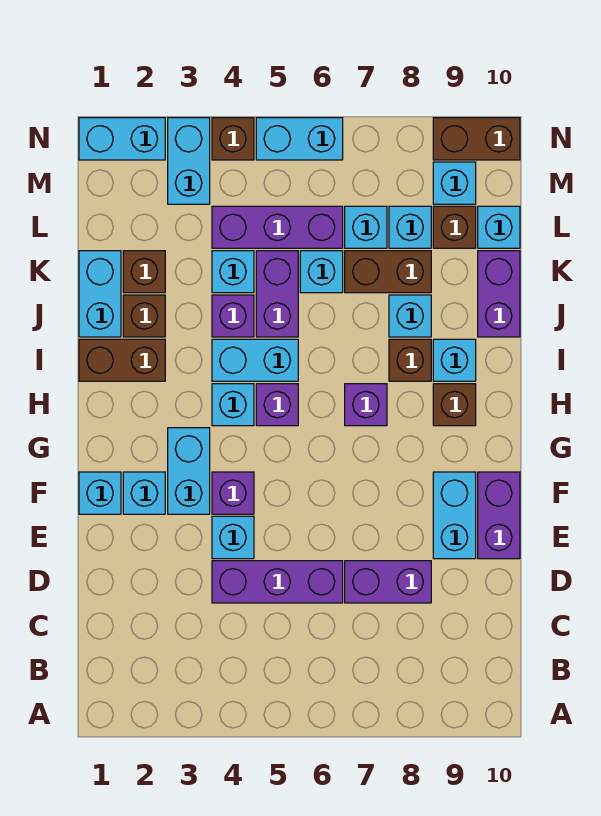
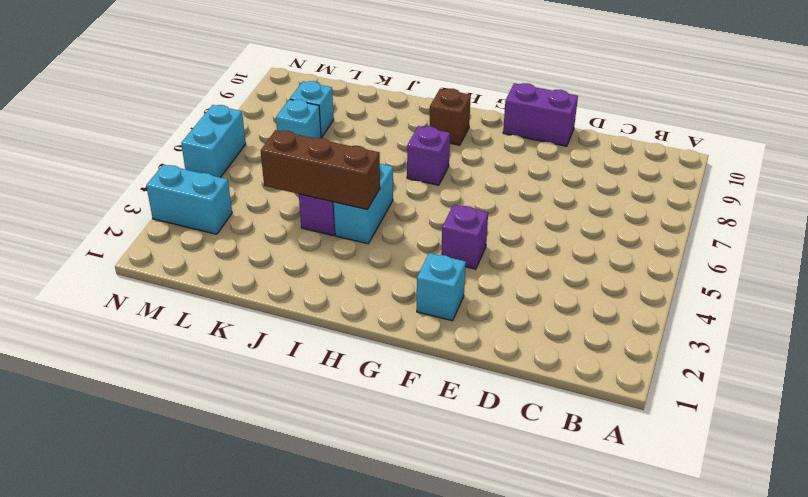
brown brick I4:K4 level 2 -> none
none -> purple brick D4:D6 level 1
none -> purple brick D7:D8 level 1
none -> cyan brick E4 level 1
none -> cyan brick E9:F9 level 1

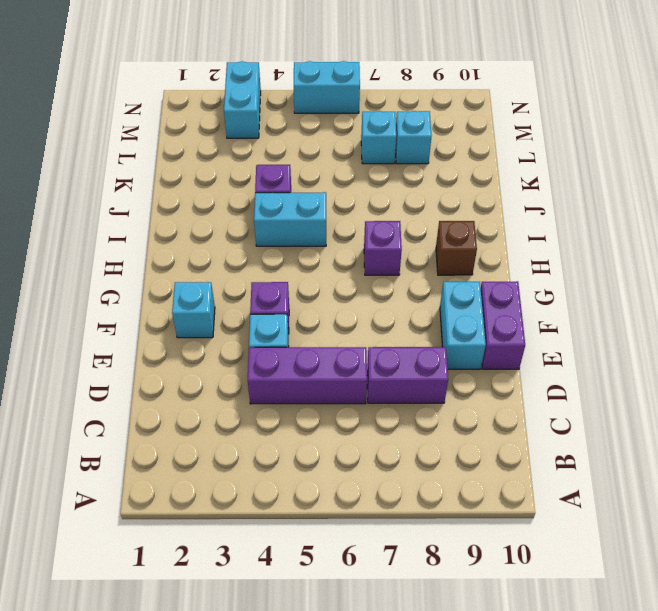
none -> cyan brick F1 level 1
none -> cyan brick F3:G3 level 1
none -> cyan brick H4 level 1
none -> purple brick H5 level 1

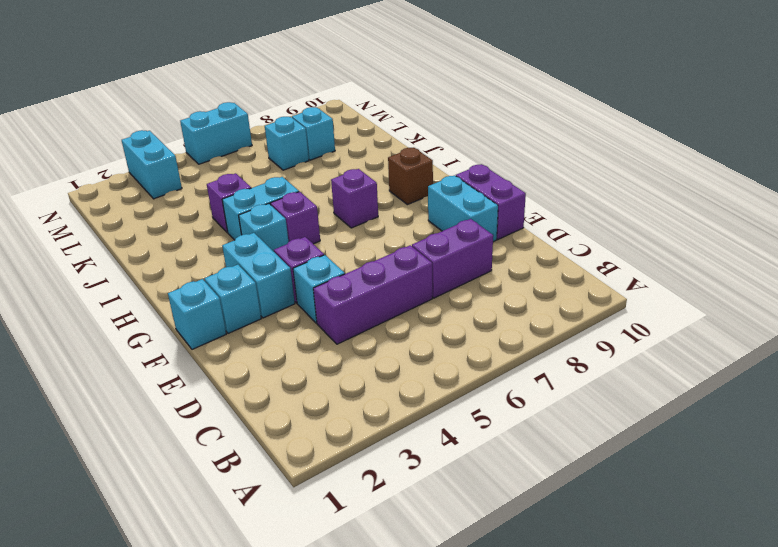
none -> brown brick I1:I2 level 1
none -> brown brick I8 level 1
none -> cyan brick I9 level 1
none -> cyan brick J1:K1 level 1

